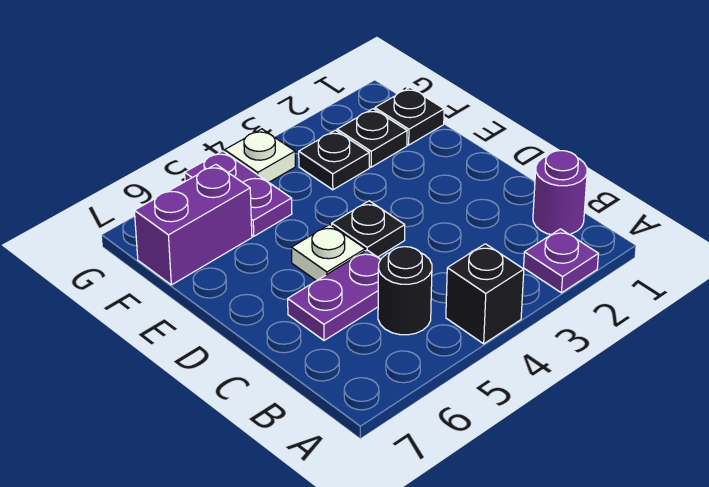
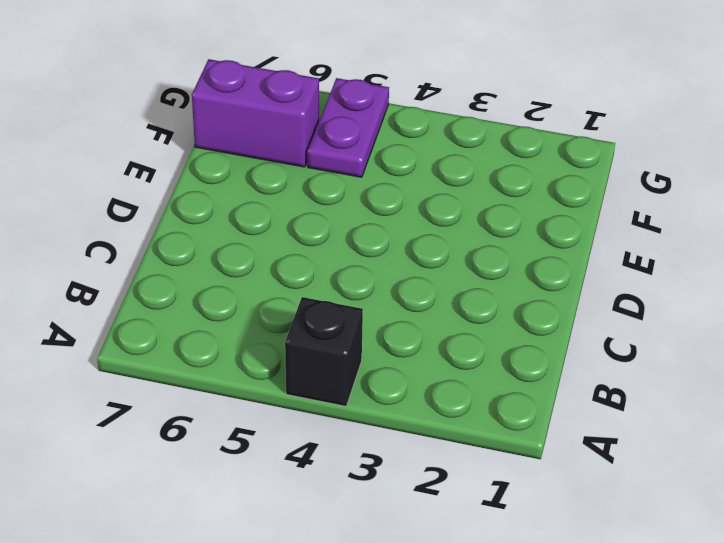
none -> purple plate A2 level 1
none -> purple round brick B1 level 1
none -> black round brick B5 level 1

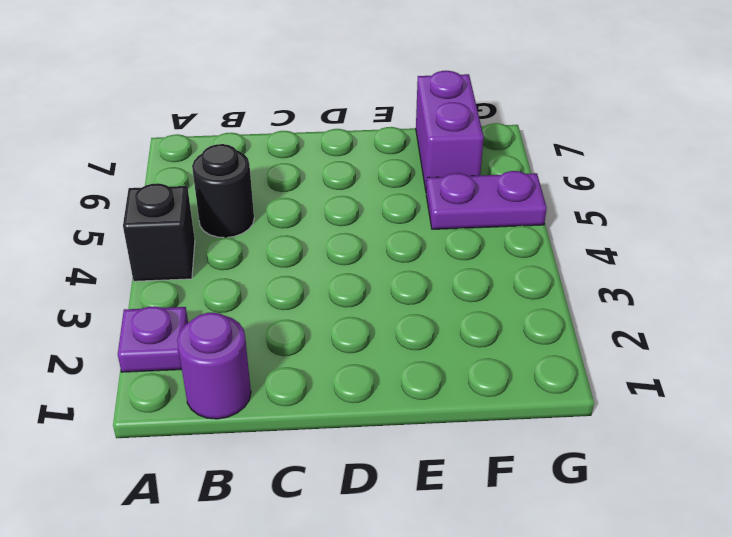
none -> purple plate C5:C6 level 1
none -> black plate D4 level 1
none -> white plate D5 level 1

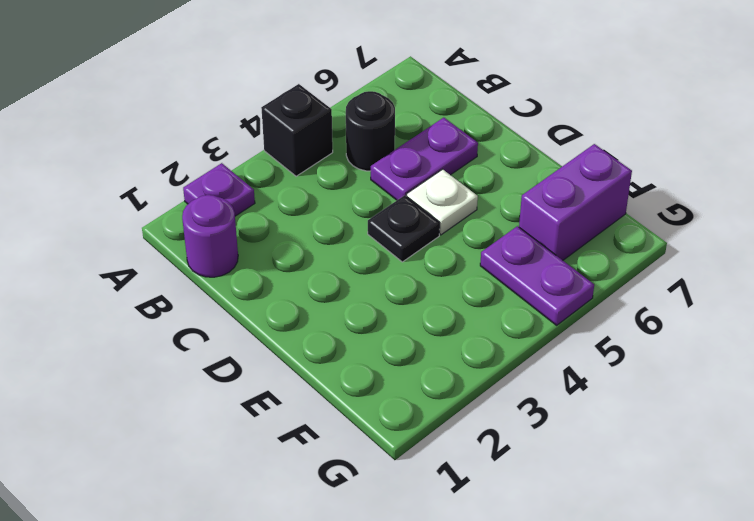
none -> black plate F1 level 1
none -> black plate F2 level 1
none -> black plate F3 level 1

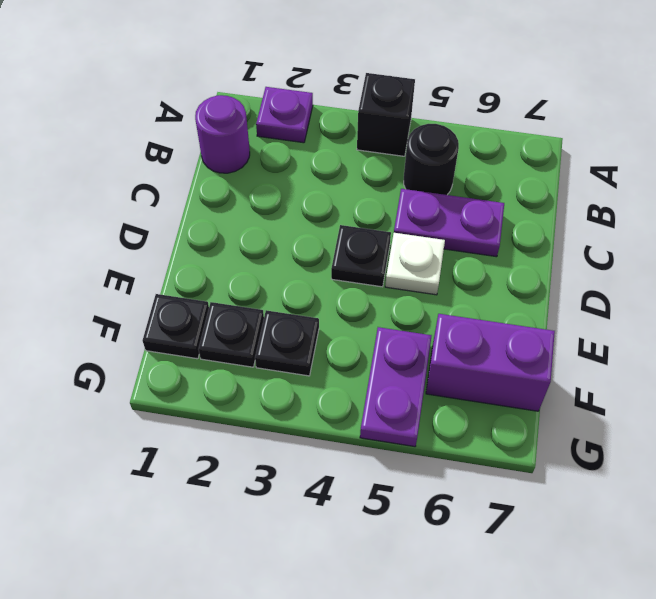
none -> white plate G4 level 1

